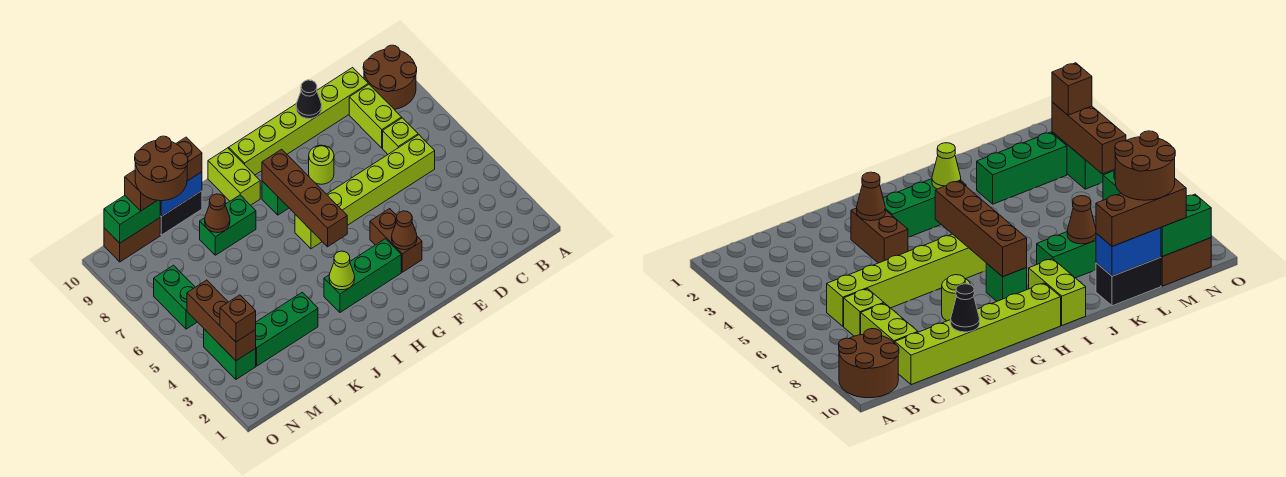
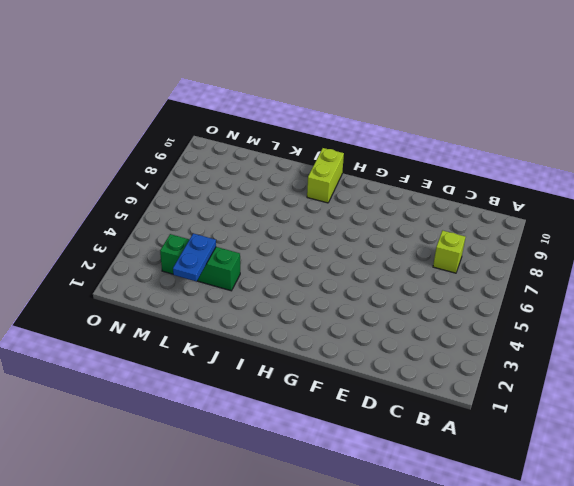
blue plate L2:L3 level 2 -> none
none -> brown round brick A9:B10 level 1
none -> lime brick C6:H6 level 1
none -> lime brick C8:C9 level 1

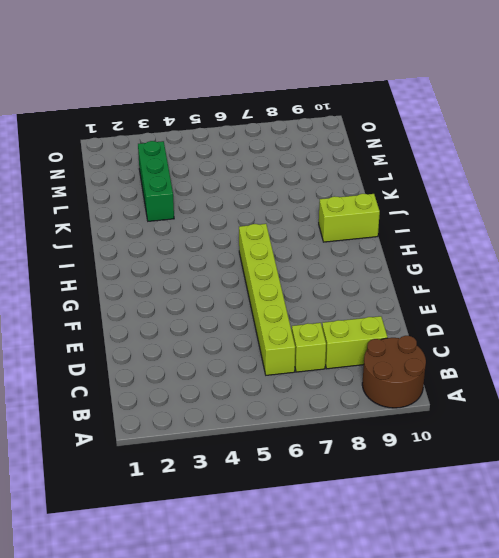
none -> lime brick C10:H10 level 1
none -> brown brick F3:F4 level 1
none -> lime round brick F8 level 1

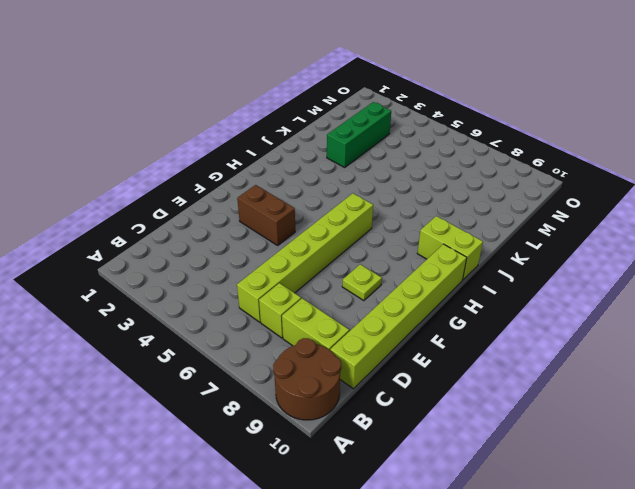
lime plate F8 level 1 -> lime round brick F8 level 1
none -> green brick G3:I3 level 1
none -> green brick H8 level 1
none -> green brick J8:K8 level 1

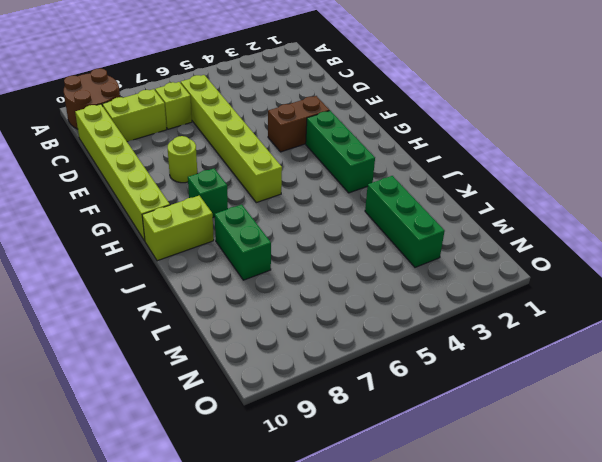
none -> black brick K10:L10 level 1
none -> brown brick M10:N10 level 1
none -> green brick N3:N4 level 1

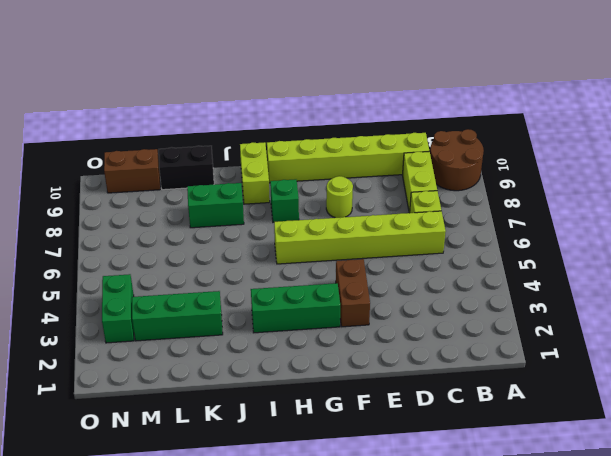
none -> green brick N6:N7 level 1
none -> black cone E10 level 2
none -> brown cone F3 level 2

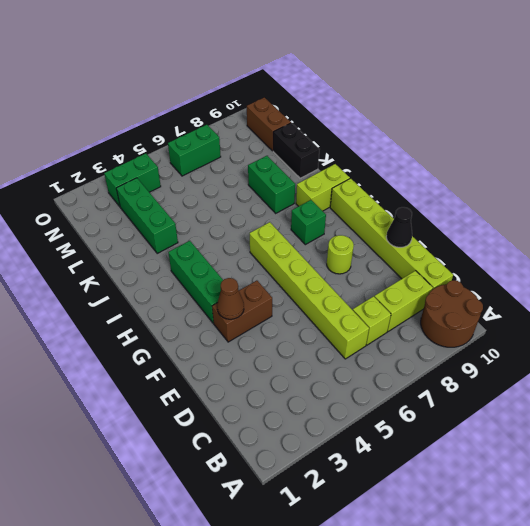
none -> brown brick H5:H8 level 2
none -> lime cone I3 level 2
none -> brown cone K8 level 2

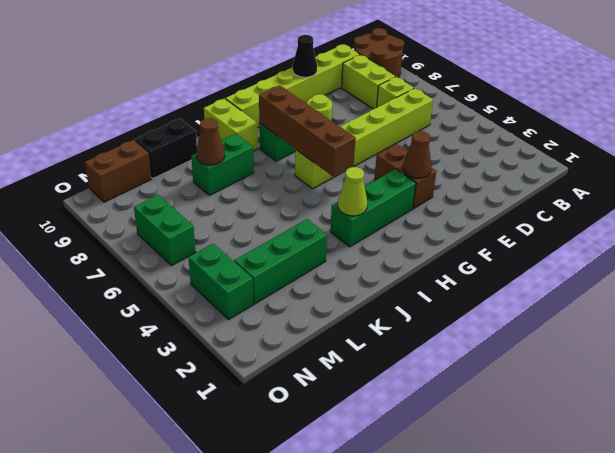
none -> blue brick K10:L10 level 2
none -> green brick M10:N10 level 2
none -> brown brick N3:N5 level 2

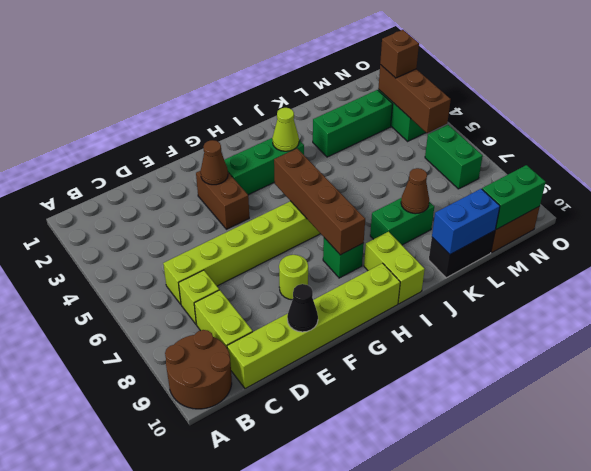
none -> brown brick K10:M10 level 3
none -> brown round brick L9:M10 level 4

